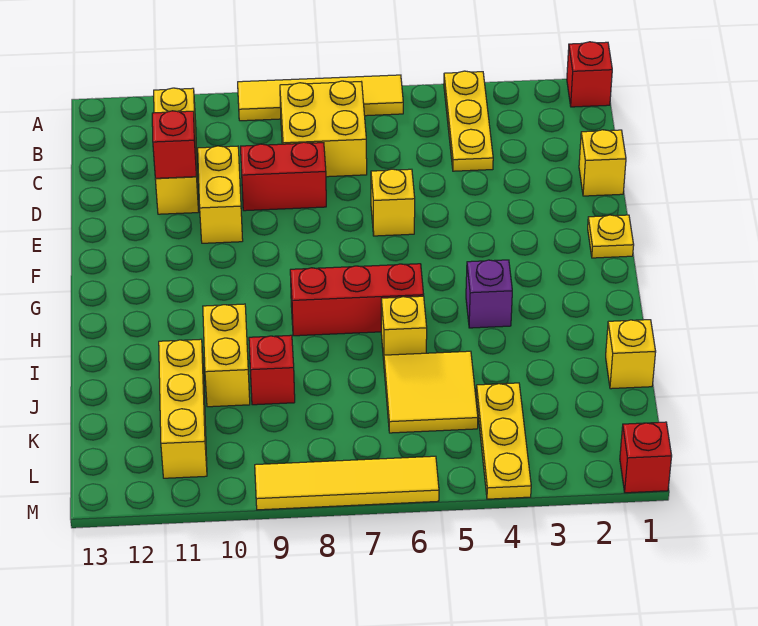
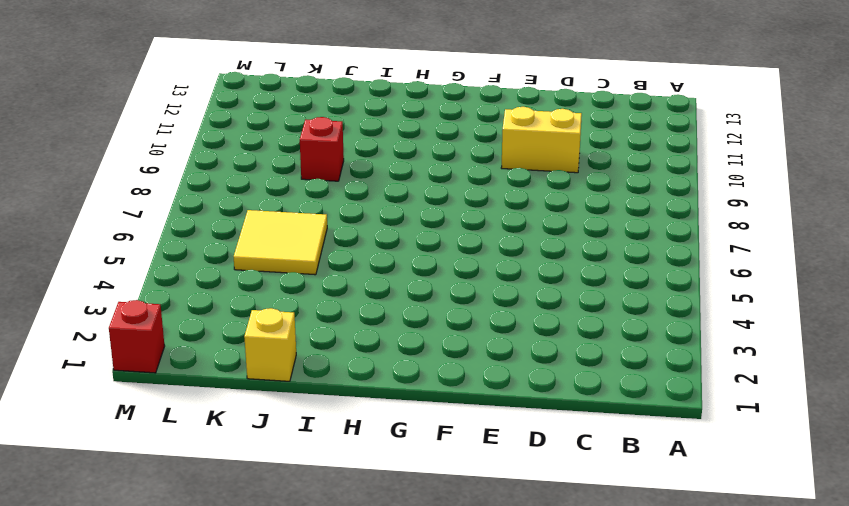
none -> red brick A1 level 1
none -> yellow plate A4:C4 level 1
none -> yellow tile A6:A9 level 1

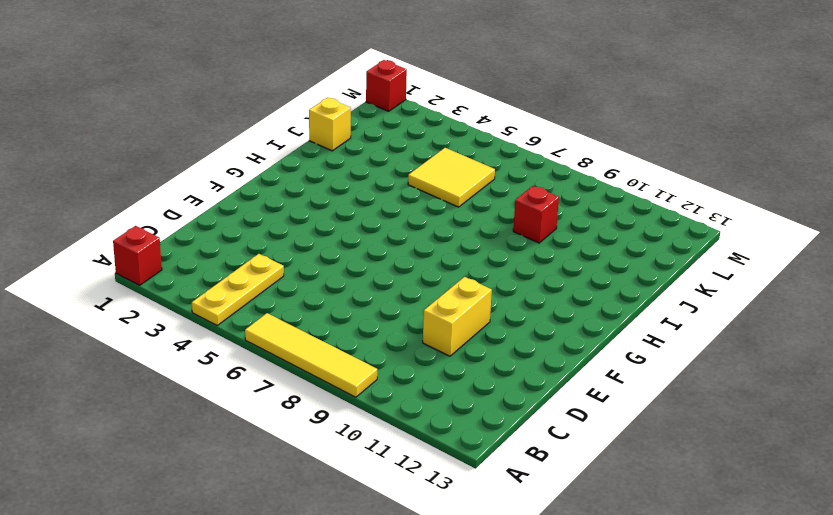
none -> yellow brick B7:C8 level 1
none -> yellow brick B11:D11 level 1
none -> yellow brick D1 level 1

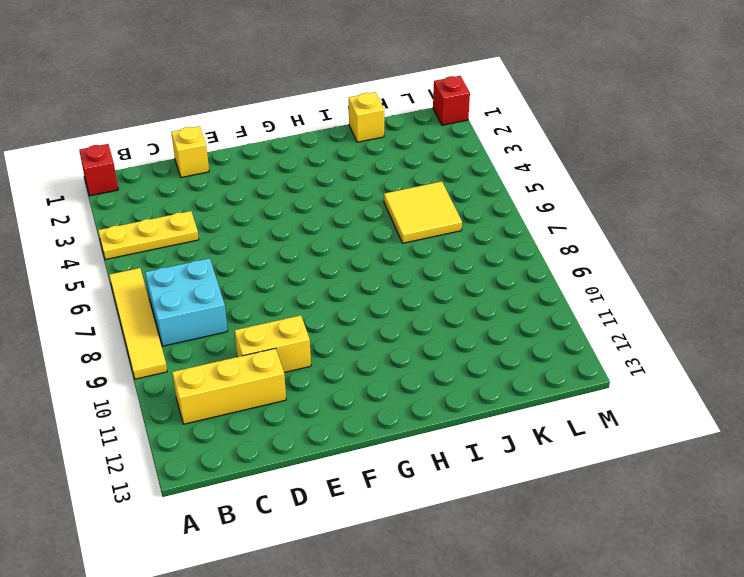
cyan brick B7:C8 level 1 -> yellow brick B7:C8 level 1
none -> red brick D8:D9 level 1
none -> yellow brick E6 level 1
none -> yellow plate F1 level 1

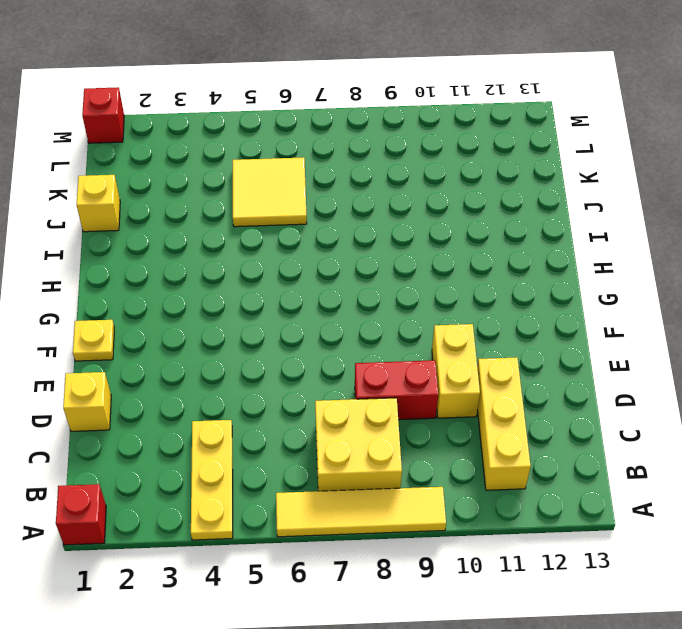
none -> yellow brick E6 level 1
none -> purple brick H4 level 1
none -> red brick H6:H8 level 1

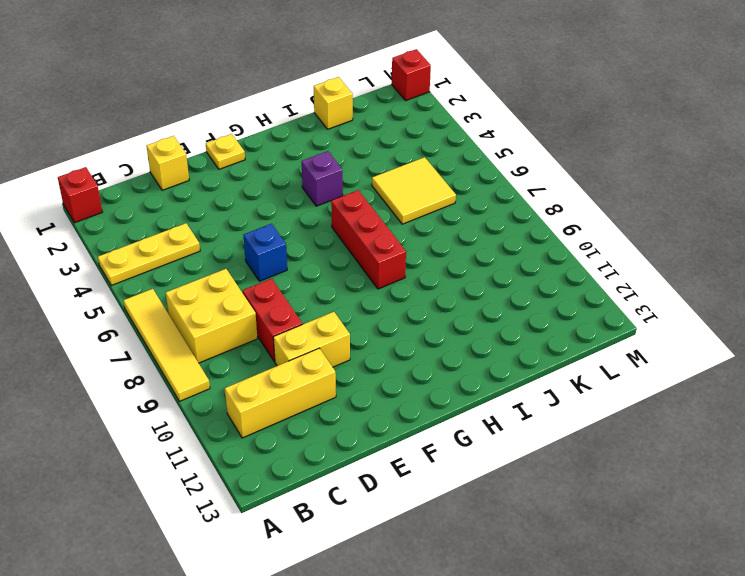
blue brick E6 level 1 -> yellow brick E6 level 1
none -> yellow brick I6 level 1
none -> yellow brick I10:J10 level 1
none -> red brick J9 level 1

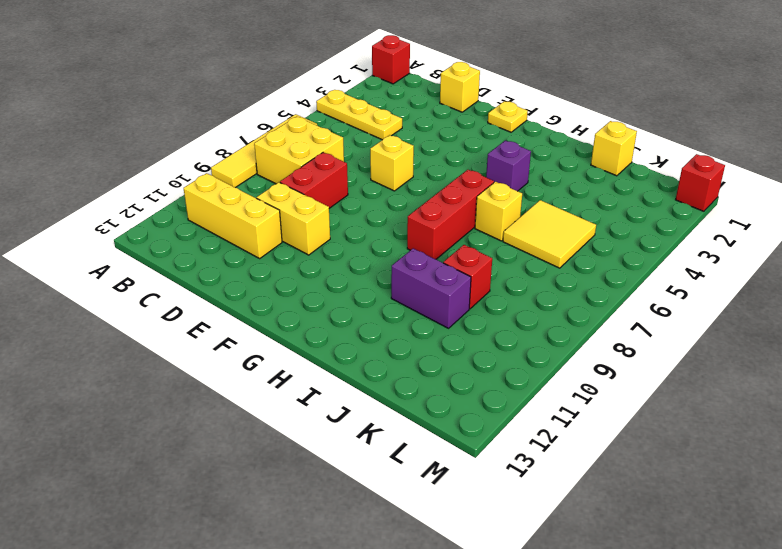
purple brick I10:J10 level 1 -> yellow brick I10:J10 level 1
none -> yellow brick J11:L11 level 1
none -> yellow plate K4:M4 level 1
none -> yellow tile M6:M9 level 1

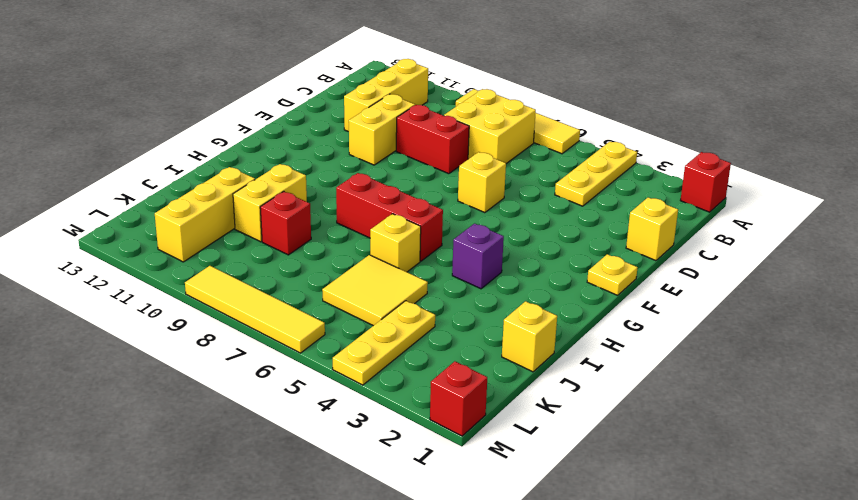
none -> red brick D11 level 2

